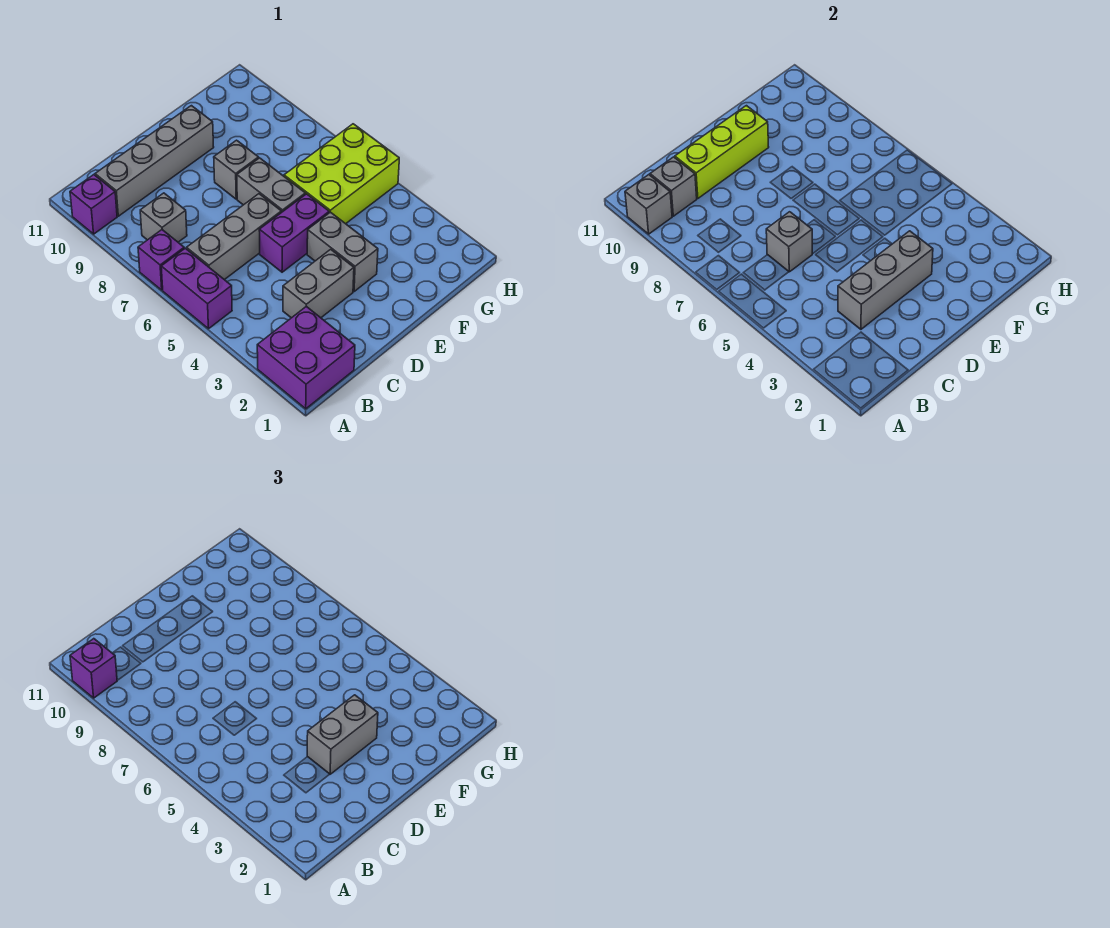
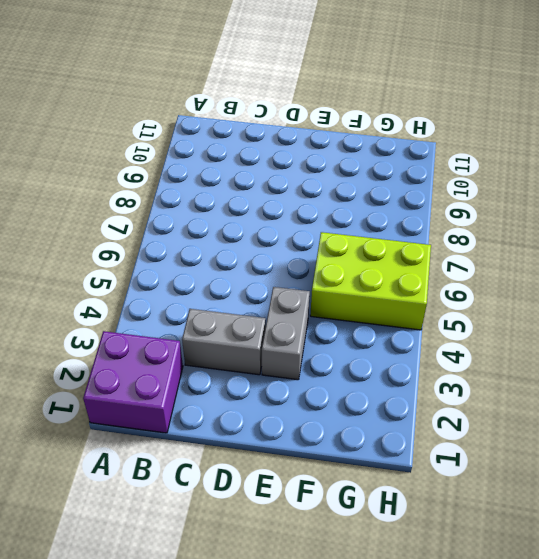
none -> purple brick A5:A6 level 1
none -> purple brick A7 level 1
none -> purple brick A10 level 1

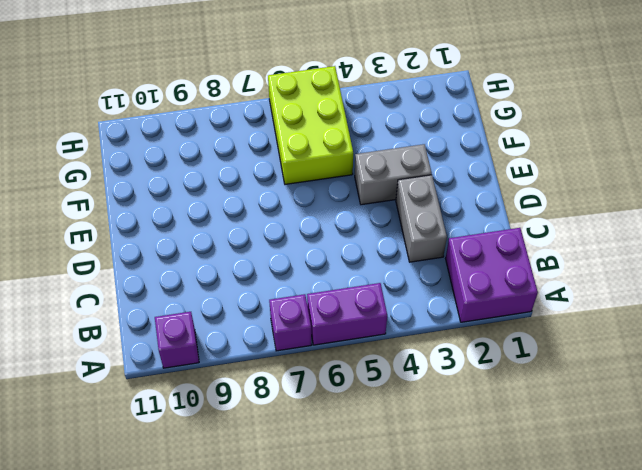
none -> grey brick B6:D6 level 1
none -> grey brick B8 level 1
none -> grey brick B10:E10 level 1

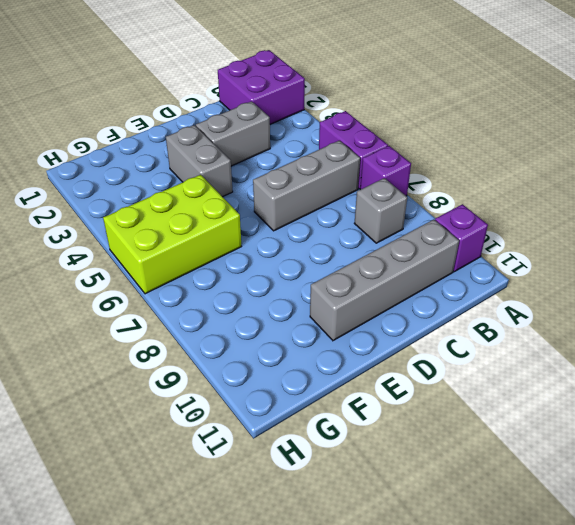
none -> purple brick D5:E5 level 1
none -> grey brick E6:E7 level 1
none -> grey brick E8 level 1

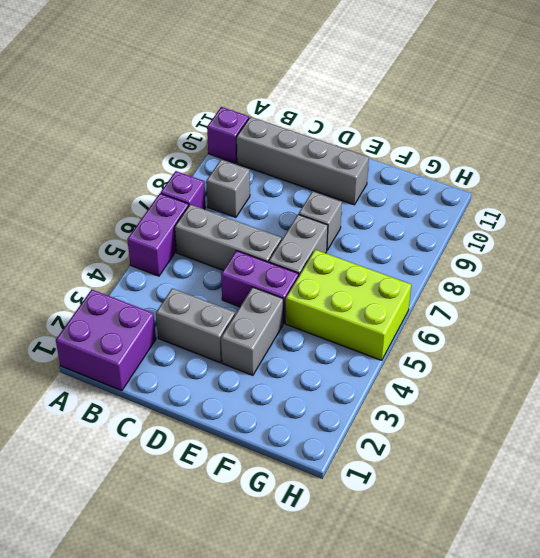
none -> grey brick A10 level 2
none -> grey brick B10 level 2
none -> grey brick C3:E3 level 2

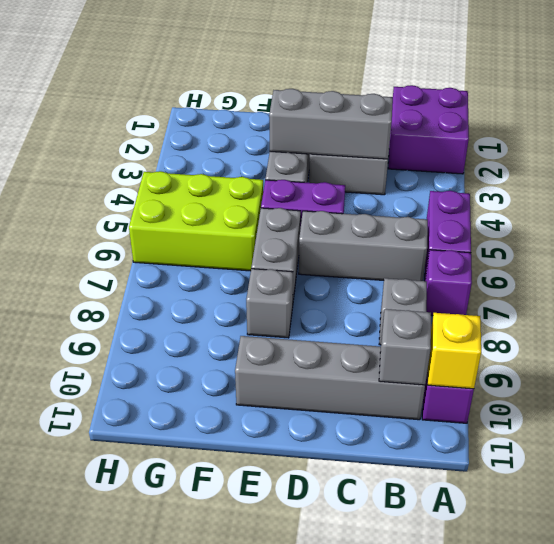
yellow brick A10 level 2 -> grey brick A10 level 2
none -> grey brick C6 level 2
none -> lime brick C10:E10 level 2
none -> purple brick A10 level 3

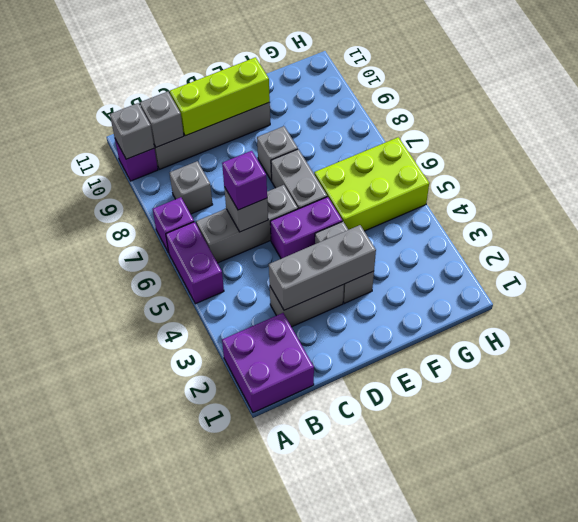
purple brick C6 level 3 -> purple brick A10 level 3
none -> grey brick D3:E3 level 3

